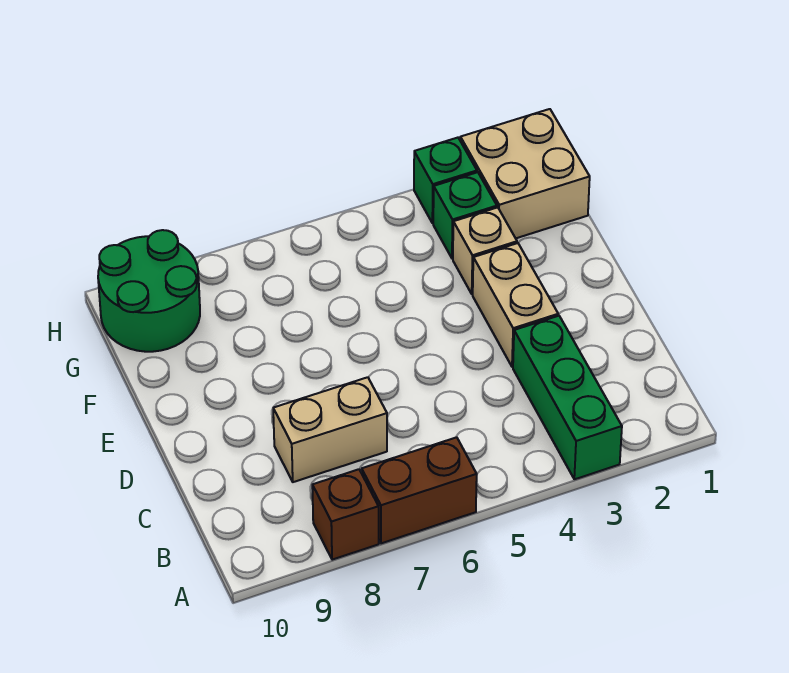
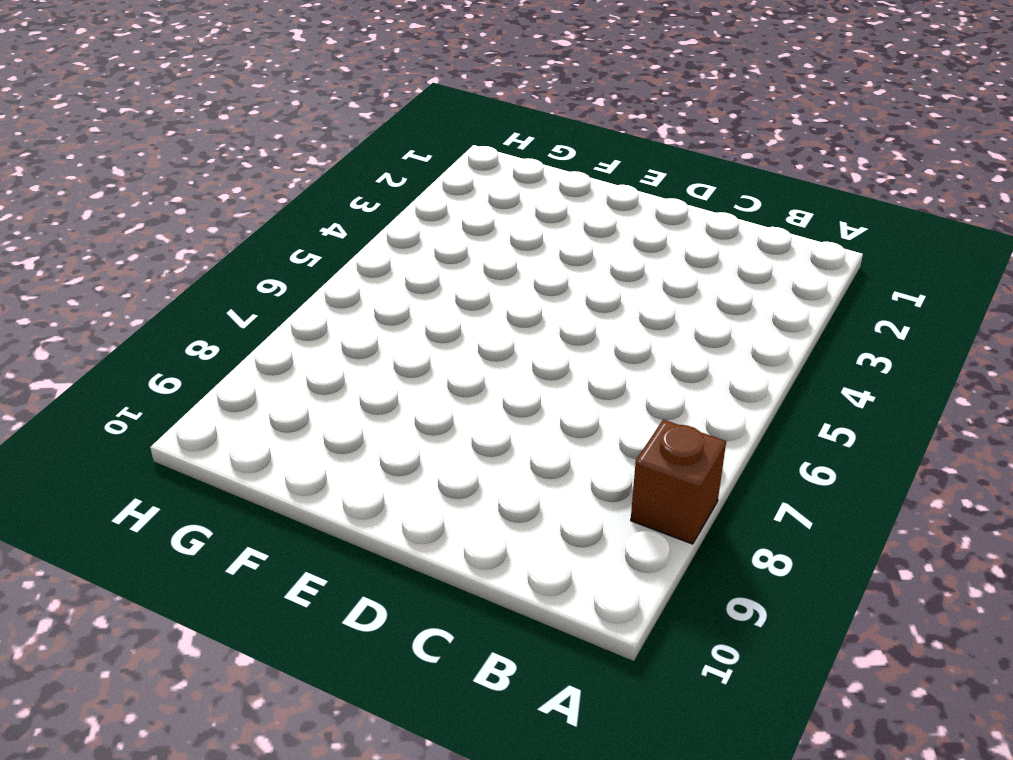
none -> green brick A3:C3 level 1
none -> brown brick A6:A7 level 1

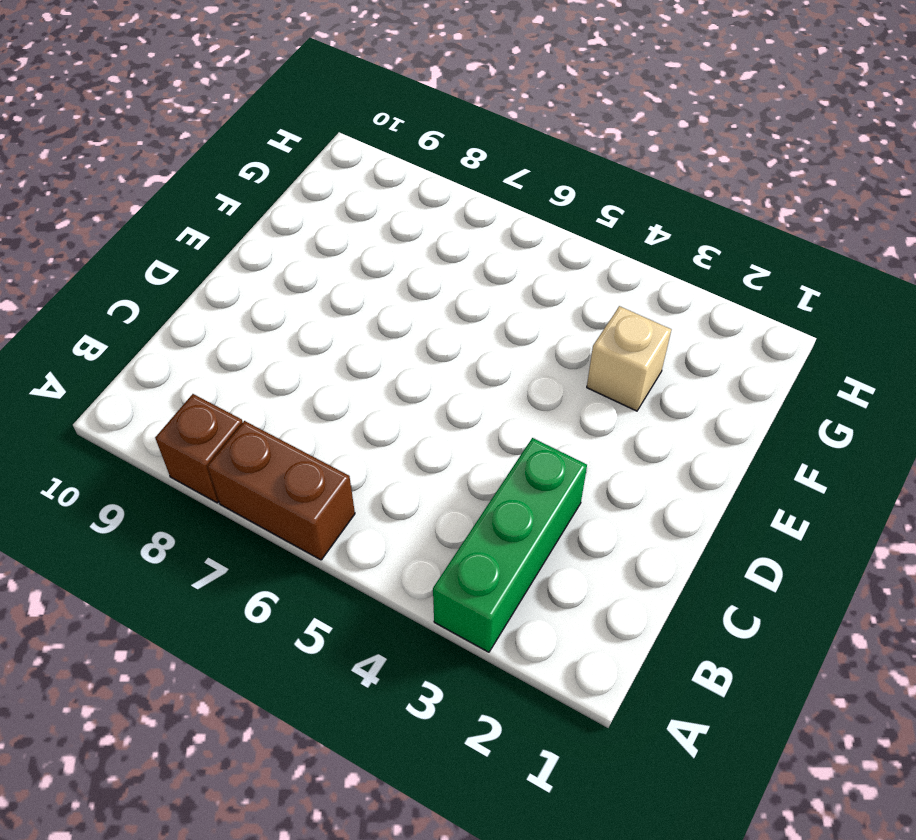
none -> tan brick C7:C8 level 1
none -> tan brick D3:E3 level 1

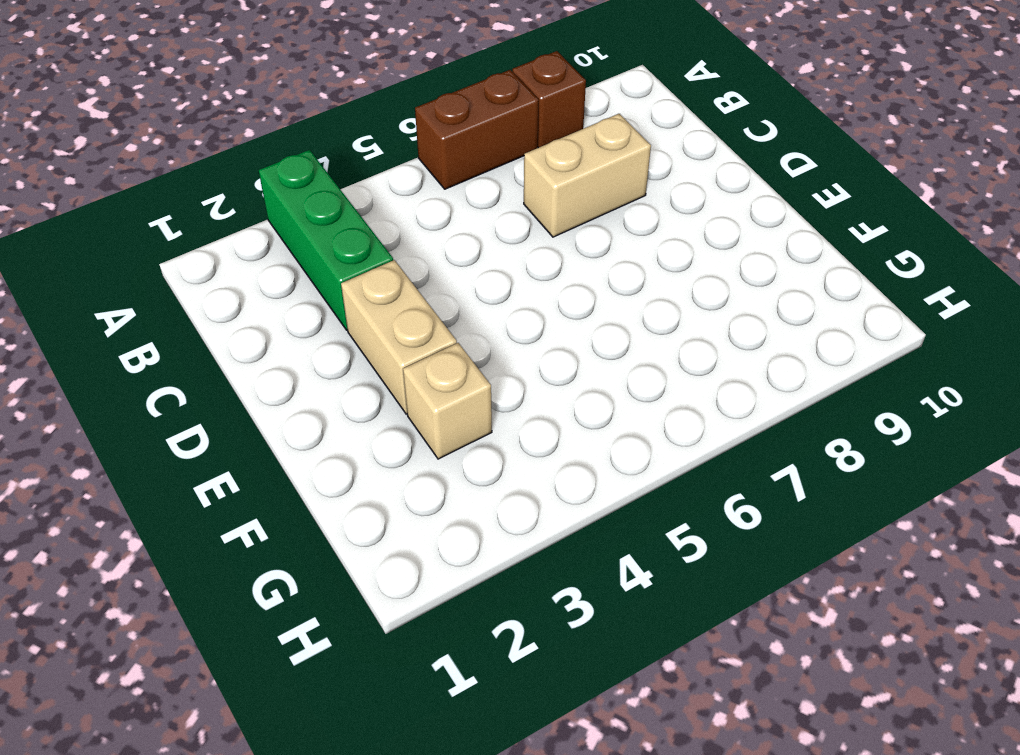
none -> tan brick G1:H2 level 1
none -> green brick G3 level 1

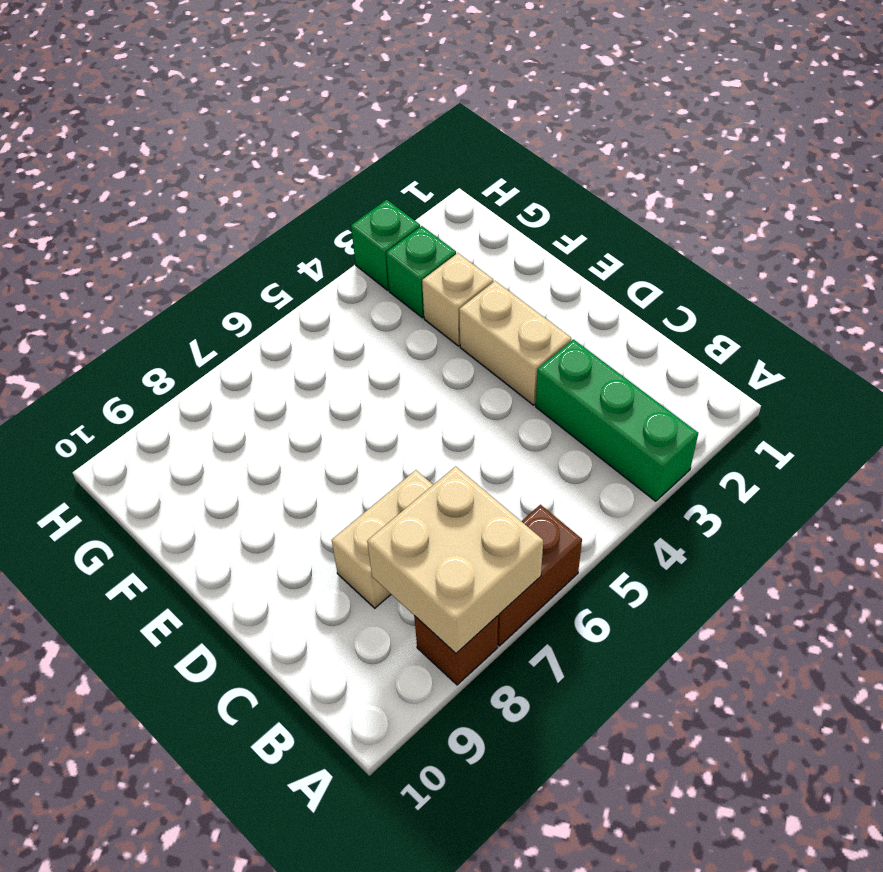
tan brick A7:B8 level 2 -> tan brick G1:H2 level 1
none -> green round brick G9:H10 level 1

